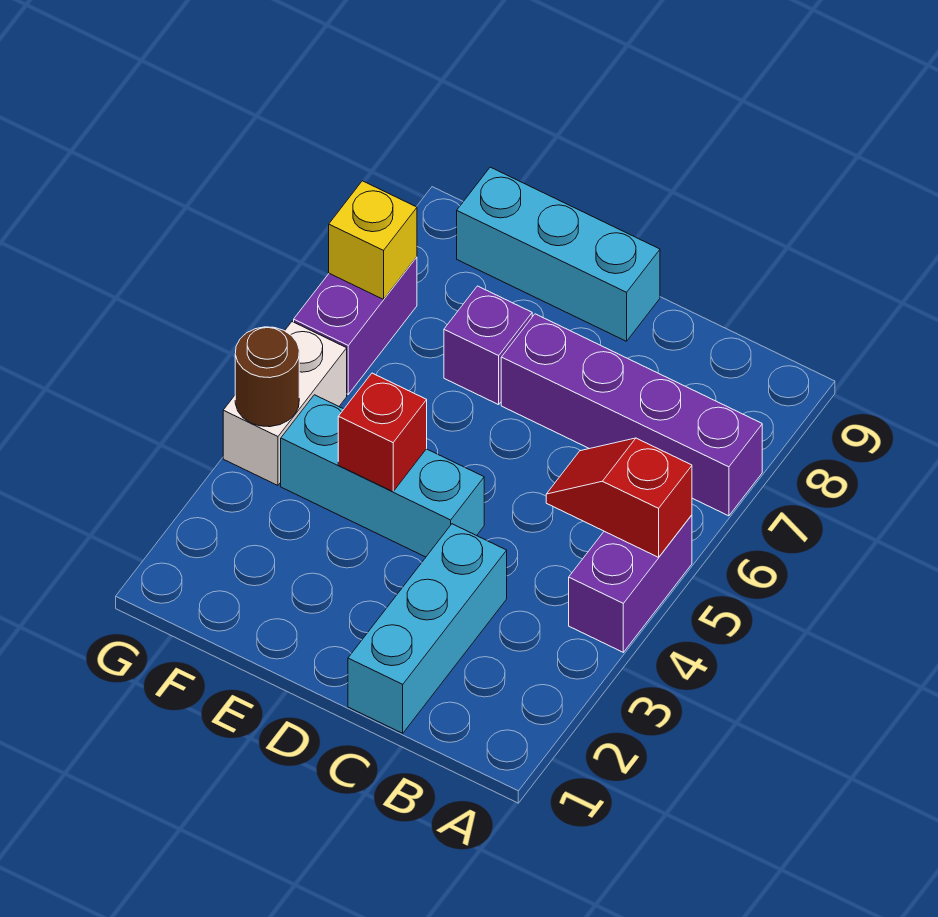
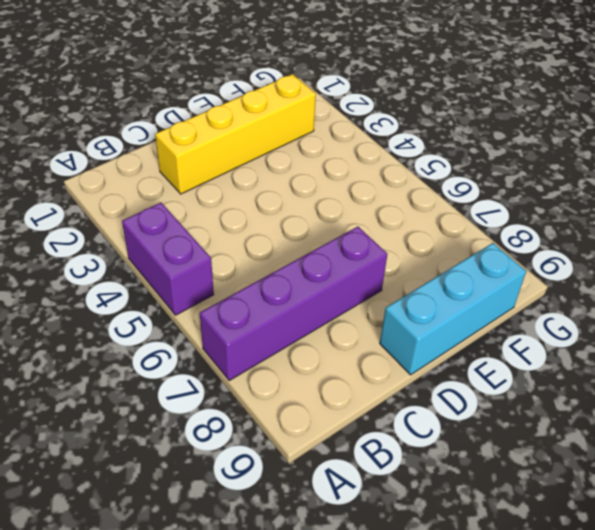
yellow brick C2:F2 level 1 -> cyan brick C1:C3 level 1
none -> cyan brick D4:F4 level 1
none -> purple brick E7 level 1
none -> white brick G4:G5 level 1

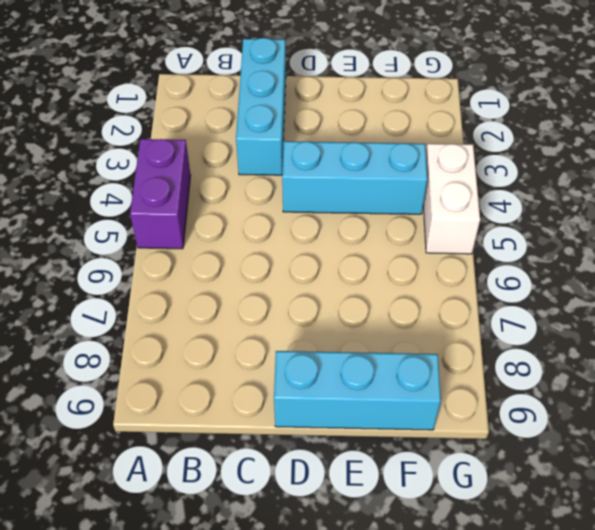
none -> purple brick A7:D7 level 1
none -> purple brick E7 level 1
none -> purple brick G6:G7 level 1

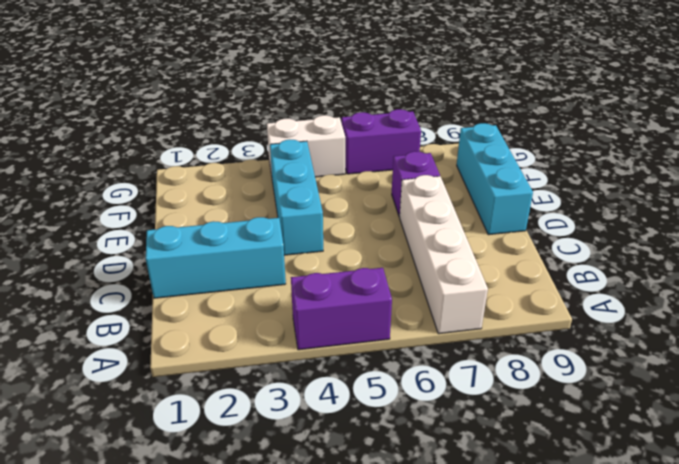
white brick A7:D7 level 1 -> purple brick A7:D7 level 1
none -> red slope A5:B5 level 2 top A
none -> red brick E4 level 2
none -> brown round brick G4 level 2

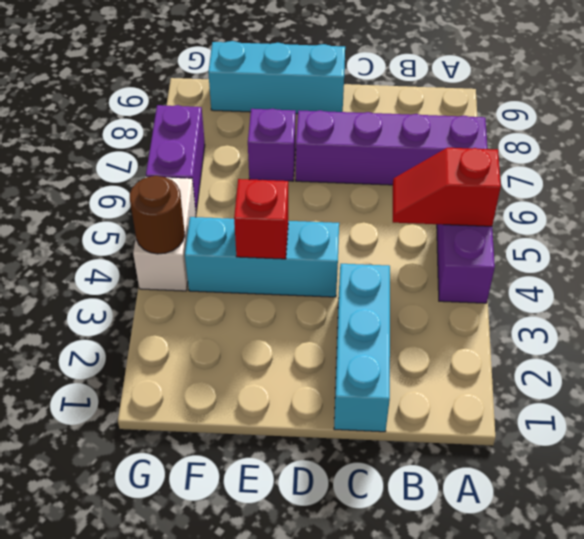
none -> yellow brick G7 level 2

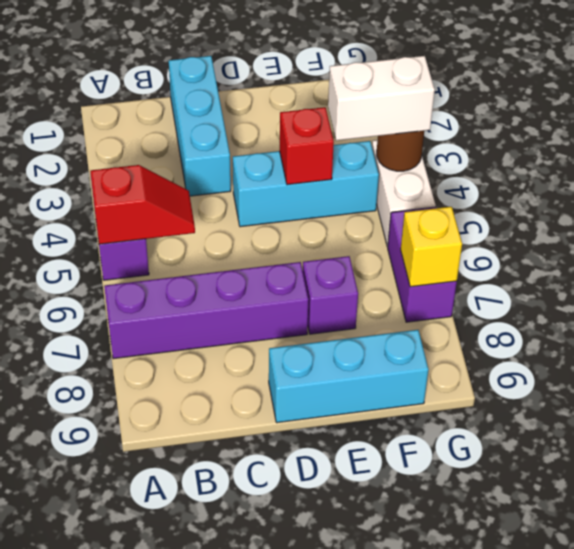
white brick F4:G4 level 3 -> none

